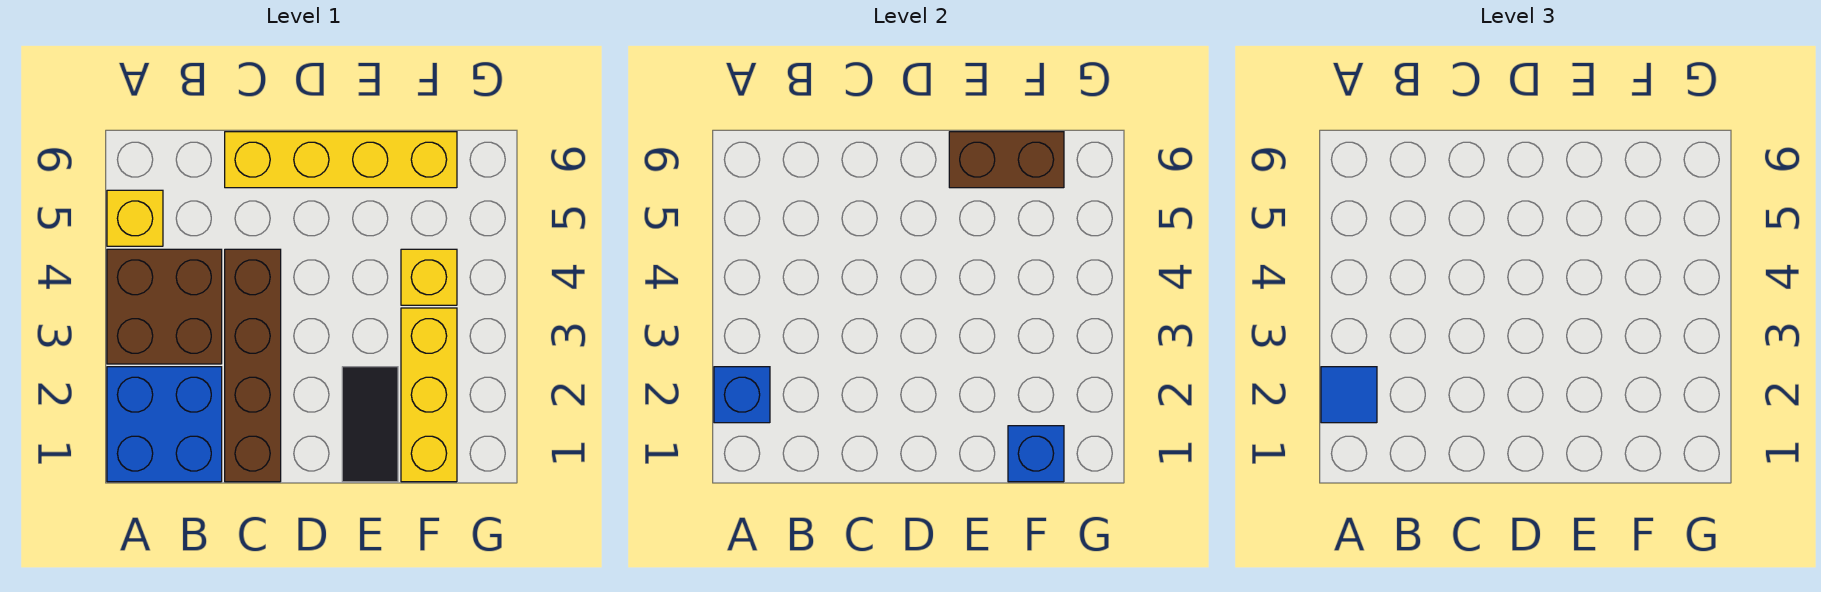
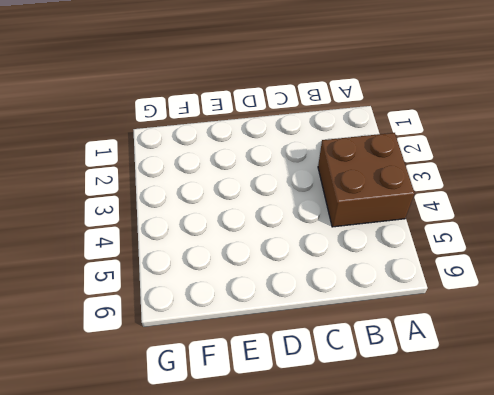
none -> blue brick A1:B2 level 1
none -> yellow brick A5 level 1
none -> brown brick C1:C4 level 1

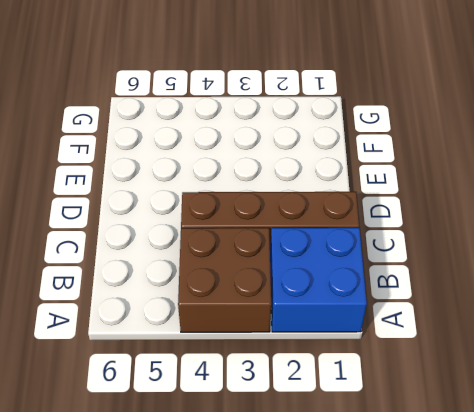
none -> yellow brick A5 level 1
none -> yellow brick C6:F6 level 1
none -> black tile E1:E2 level 1

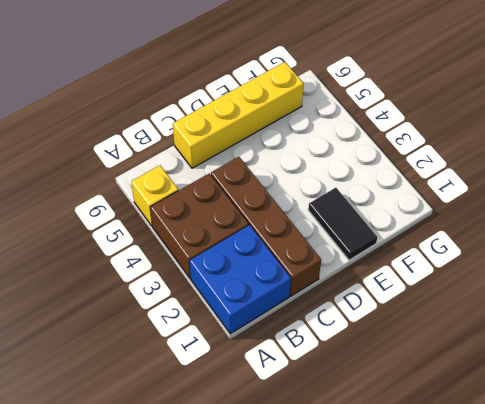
none -> yellow brick F1:F3 level 1
none -> yellow brick F4 level 1
none -> blue brick A2 level 2

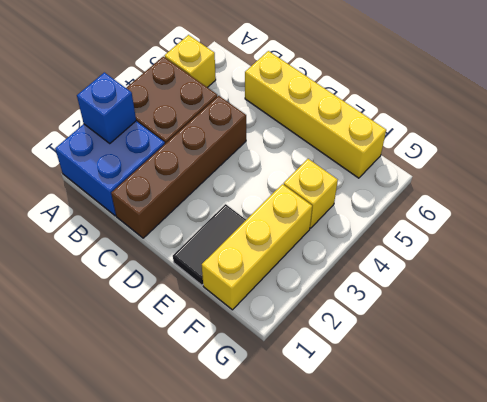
none -> brown brick E6:F6 level 2
none -> blue brick F1 level 2
none -> blue tile A2 level 3

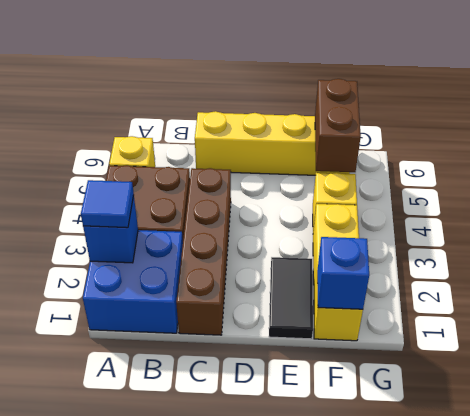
brown brick F5:F6 level 2 -> brown brick E6:F6 level 2

